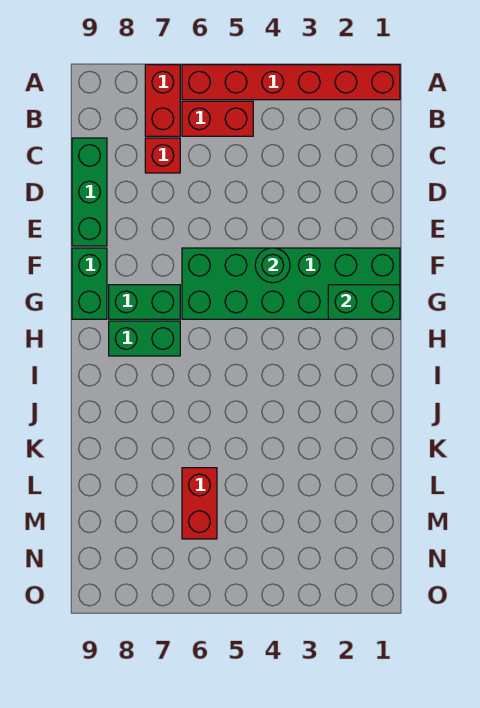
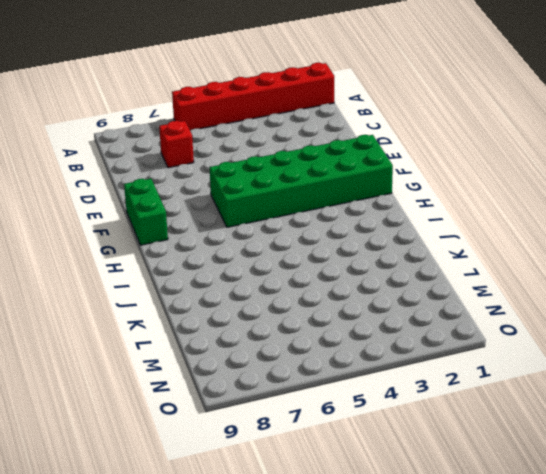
none -> red brick A7:B7 level 1
none -> red brick B5:B6 level 1
none -> green brick C9:E9 level 1

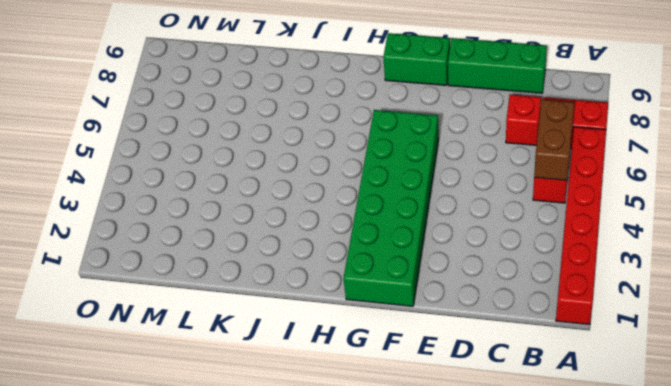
brown brick B5:B6 level 2 -> none
none -> green brick G7:G8 level 1
none -> green brick H7:H8 level 1
none -> red brick L6:M6 level 1

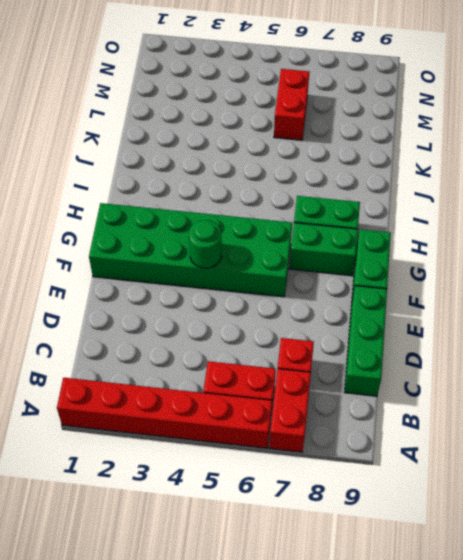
none -> green brick G1:G2 level 2

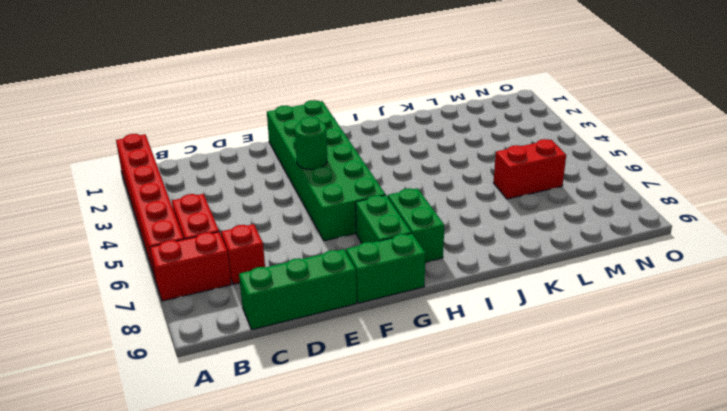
none -> green brick G1:G2 level 2

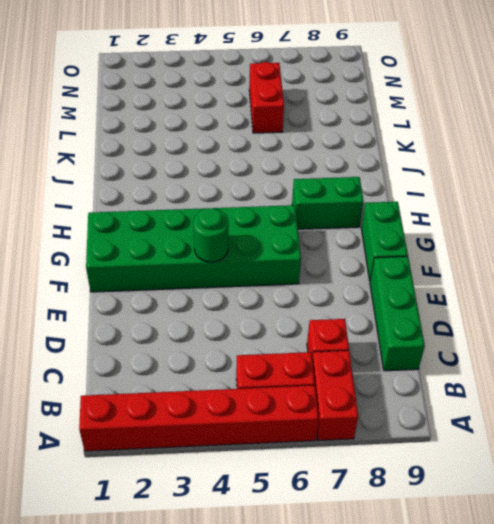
none -> green brick G7:G8 level 1
none -> green brick G1:G2 level 2

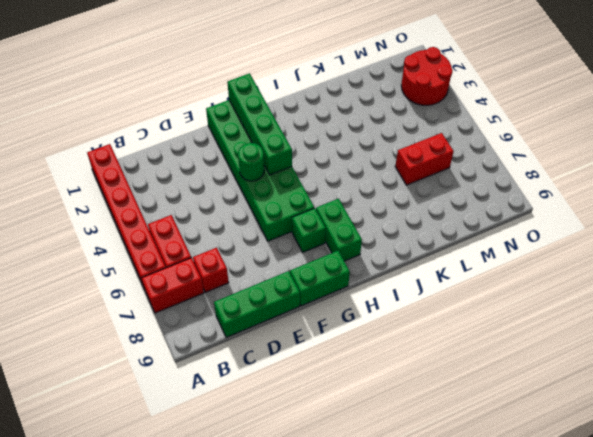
green brick G1:G4 level 2 -> green brick G1:G2 level 2
green brick G7 level 1 -> green brick G7:G8 level 1
red round brick N2:O3 level 1 -> none

